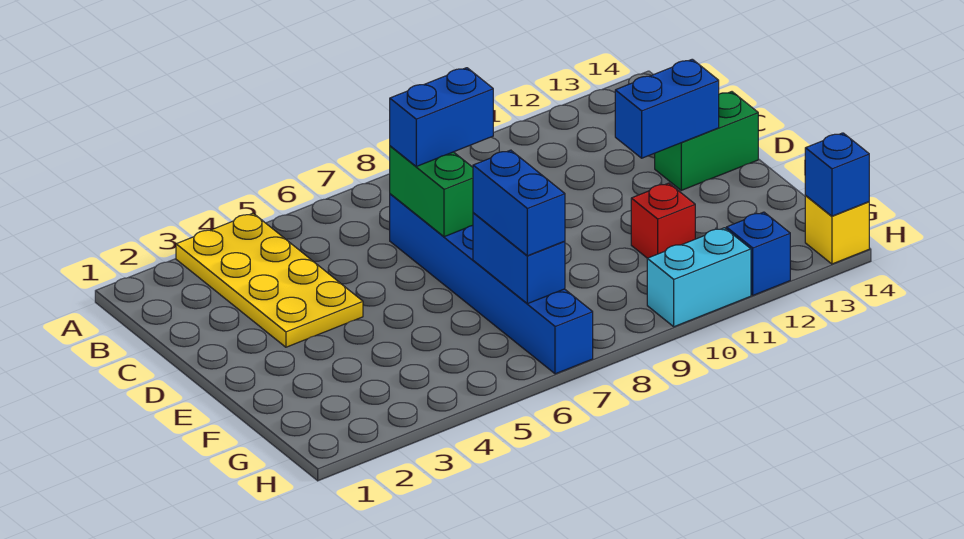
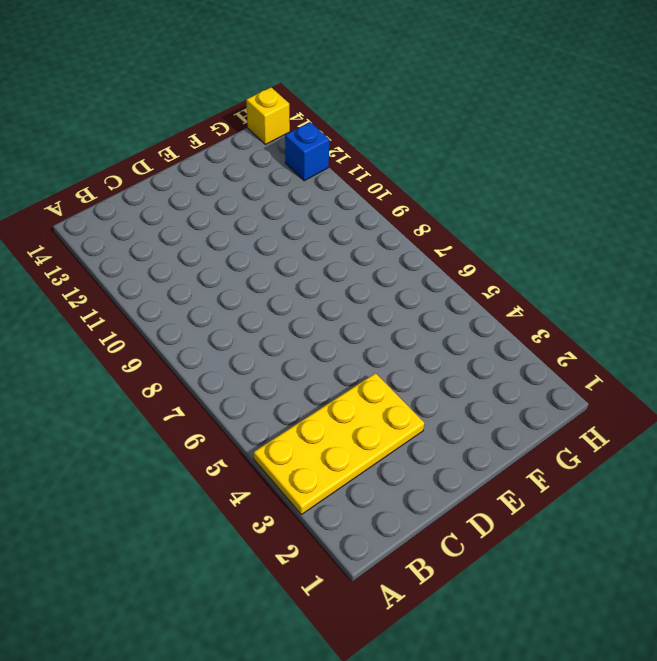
none -> blue brick C7:H7 level 1
none -> green brick D13:D14 level 1
none -> red brick F11 level 1

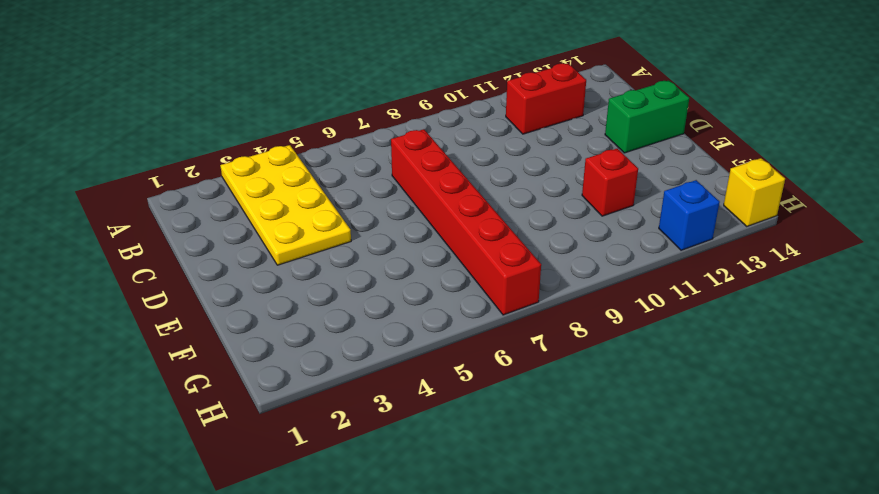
red brick B11:B12 level 1 -> none
red brick C7:H7 level 1 -> blue brick C7:H7 level 1
none -> cyan brick H10:H11 level 1
none -> green brick C7:D7 level 2
none -> blue brick D12:D13 level 2

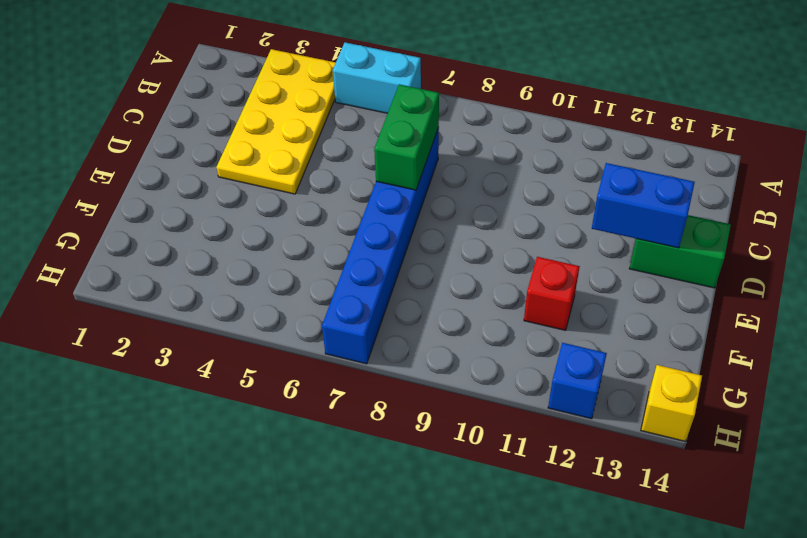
cyan brick A5:A6 level 1 -> cyan brick H10:H11 level 1
none -> blue brick F7:G7 level 2
none -> blue brick H14 level 2
none -> blue brick C7:C8 level 3

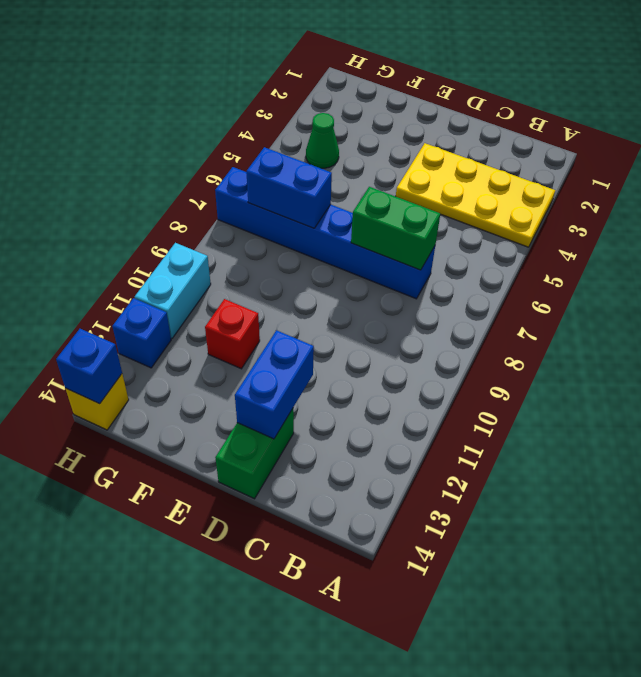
green cone G4 level 1 -> none
none -> blue brick C7:C8 level 3
none -> blue brick F7:G7 level 3

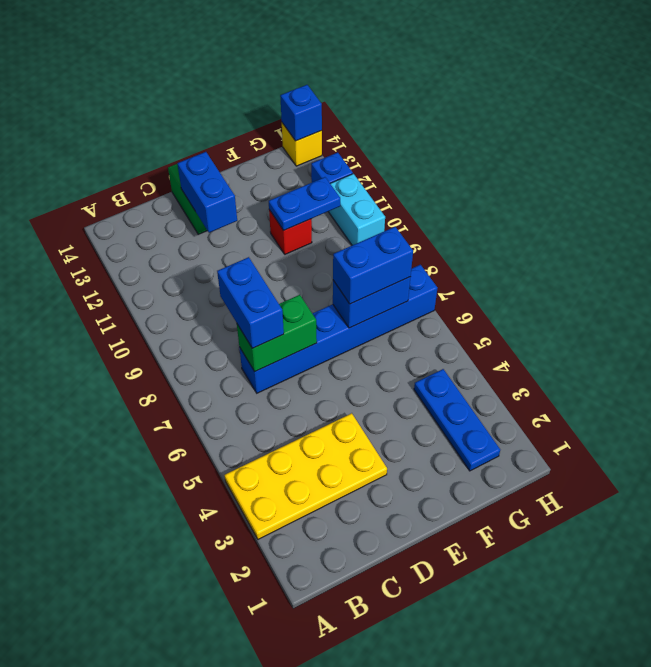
blue plate F11:G11 level 2 -> none
blue plate G2:G4 level 1 -> none

